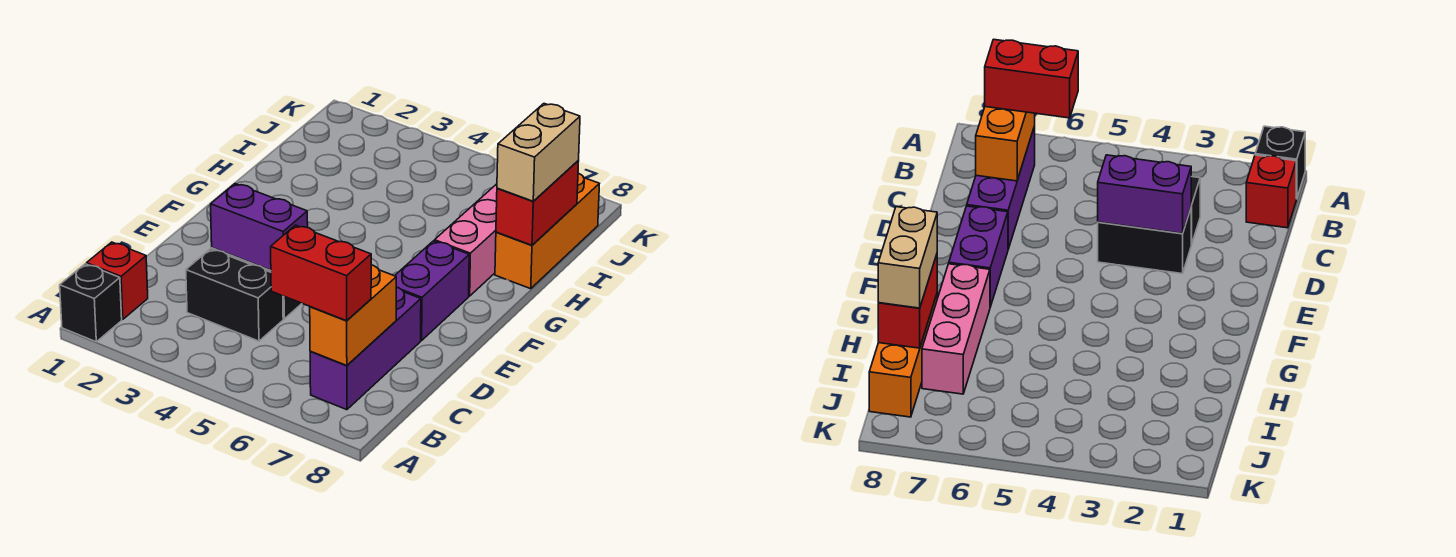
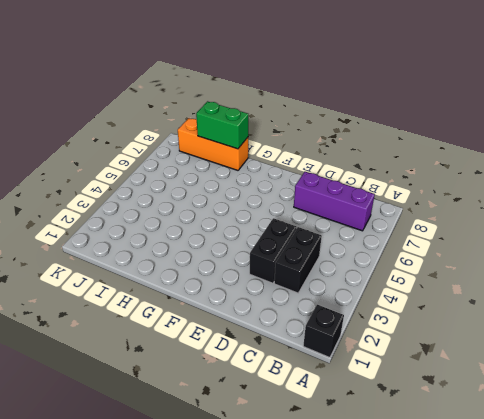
green brick H8:I8 level 2 -> red brick H8:I8 level 2
none -> red brick B1 level 1
none -> purple brick E7:F7 level 1
none -> pink brick G7:I7 level 1

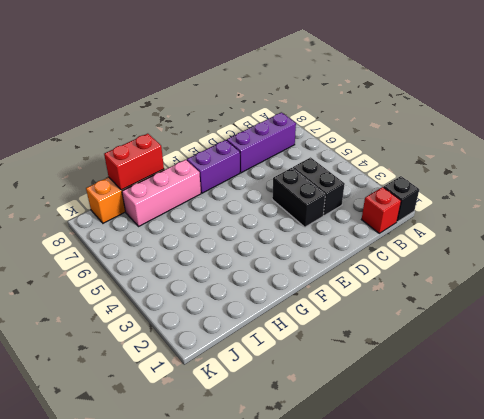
none -> orange brick B7:C7 level 2
none -> purple brick D3:D4 level 2
none -> red brick B6:B7 level 3

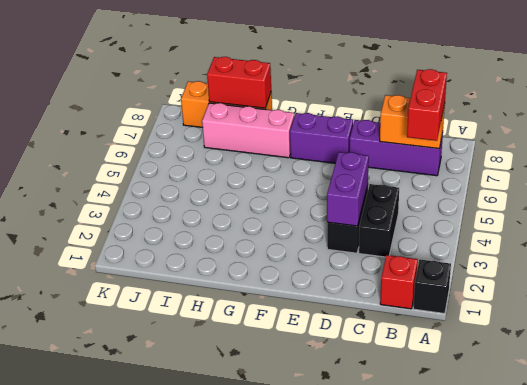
none -> tan brick H8:I8 level 3

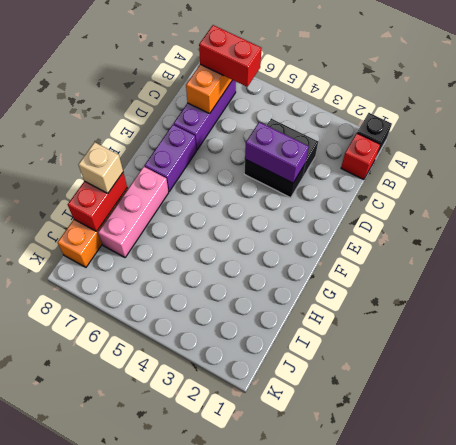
tan brick H8 level 3 -> tan brick H8:I8 level 3

